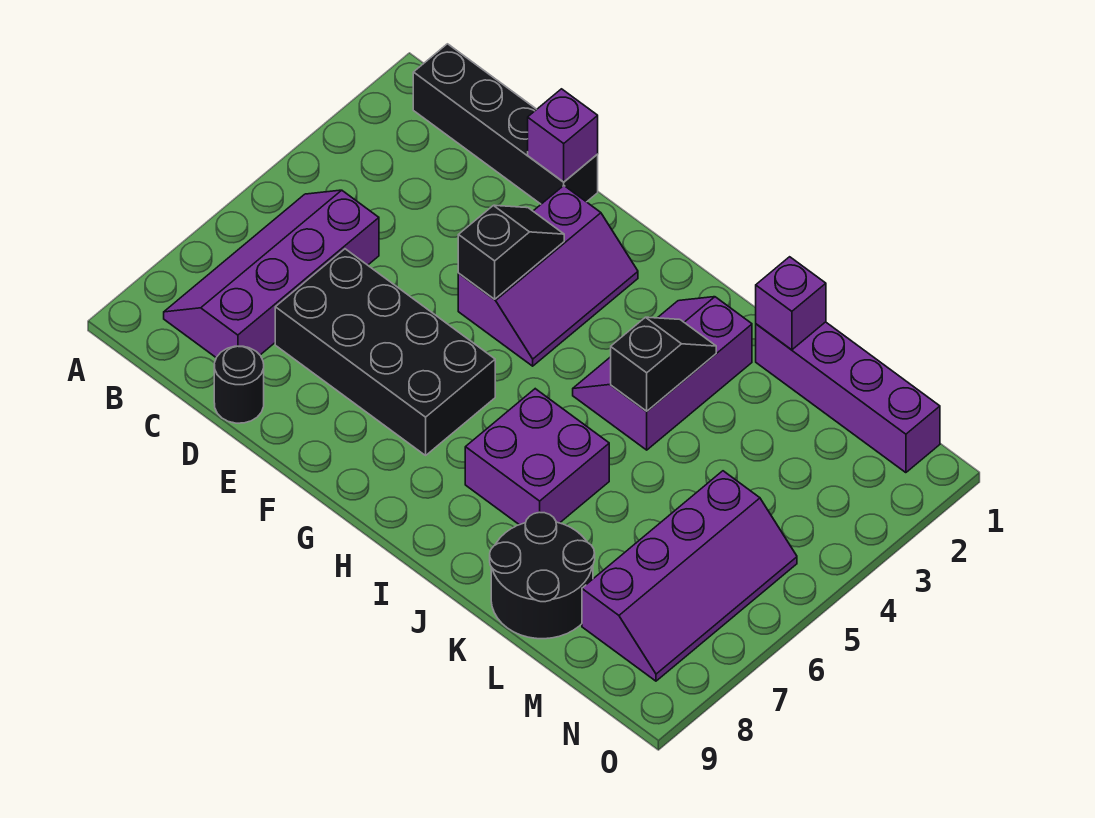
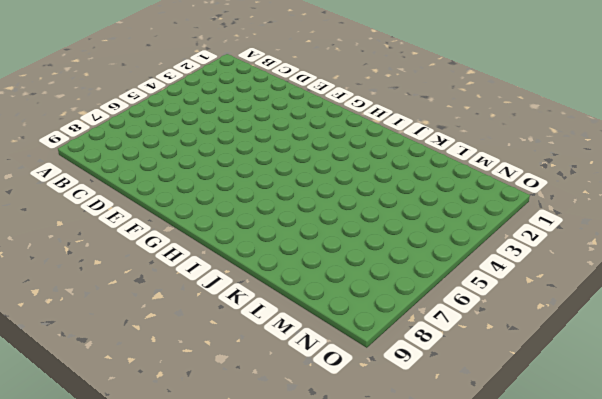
none -> black brick B1:E1 level 1
none -> purple slope B5:C8 level 1 top C
none -> black brick D6:G7 level 1

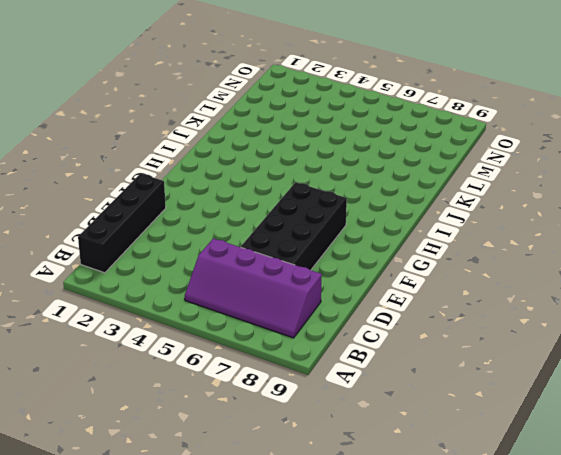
none -> black round brick D9 level 1
none -> purple slope F2:G4 level 1 top F
none -> purple slope I2:J4 level 1 top J

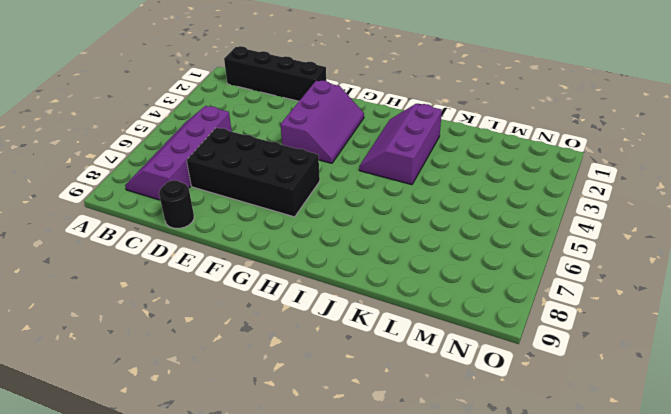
none -> purple brick I6:J7 level 1
none -> purple brick K1:N1 level 1
none -> black round brick K8:L9 level 1

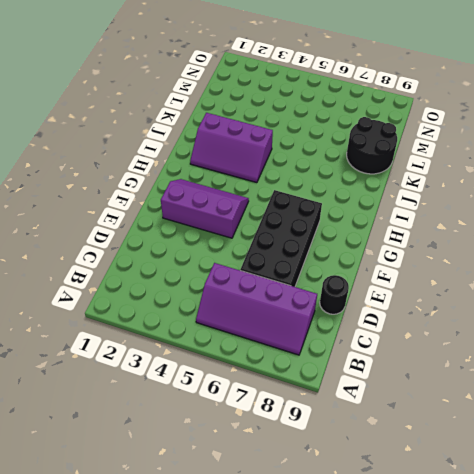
none -> black brick B1:E1 level 1
none -> purple brick I6:J7 level 1
none -> purple brick K1:N1 level 1

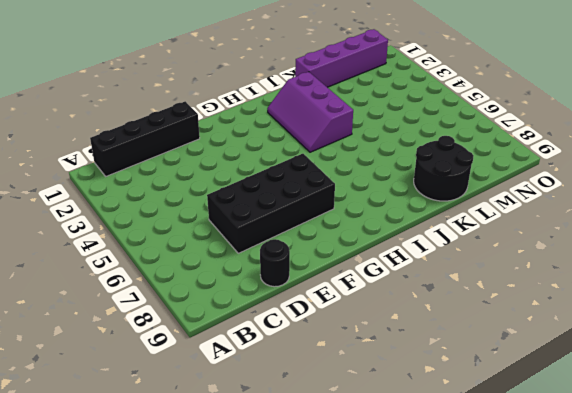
none -> purple slope B5:C8 level 1 top C
none -> purple slope F2:G4 level 1 top F
none -> purple brick I6:J7 level 1

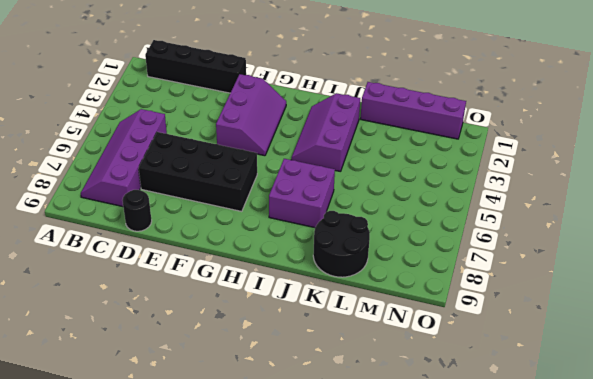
none -> purple slope M5:N8 level 1 top M
none -> purple brick E1 level 2
none -> black slope F3:F4 level 2 top 4

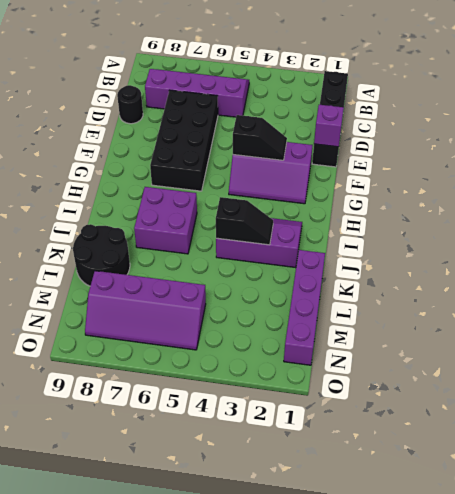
none -> purple brick K1 level 2

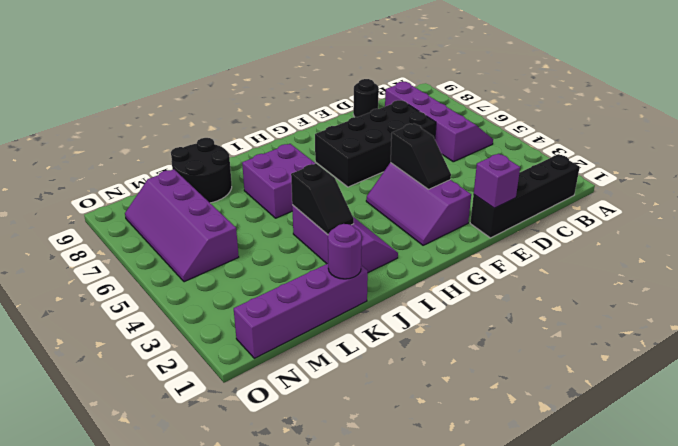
purple round brick K1 level 2 -> purple brick K1 level 2

